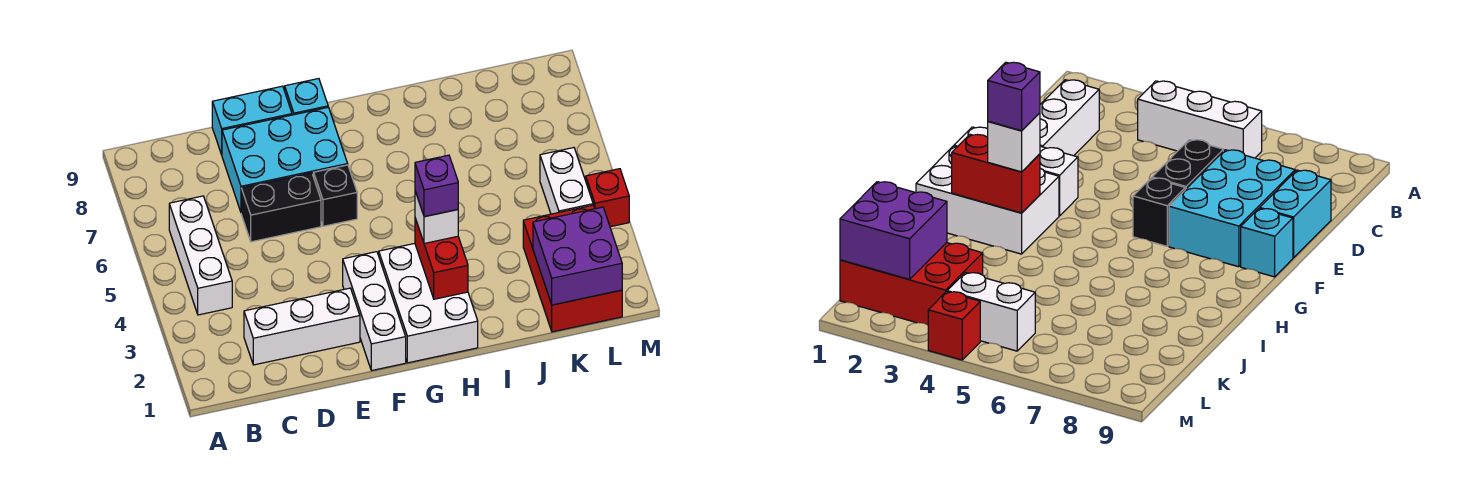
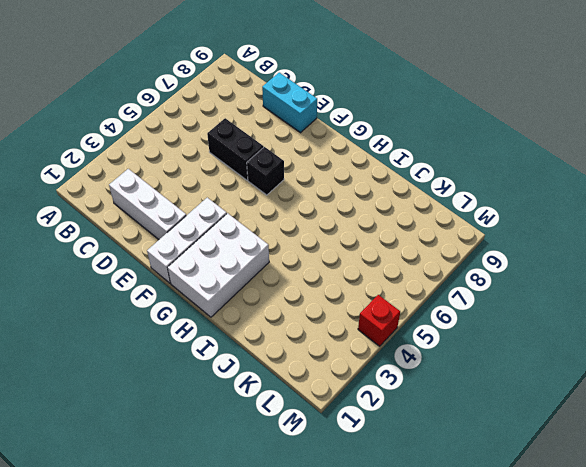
none -> white brick B4:B6 level 1
none -> cyan brick D7:F8 level 1
none -> cyan brick F9 level 1

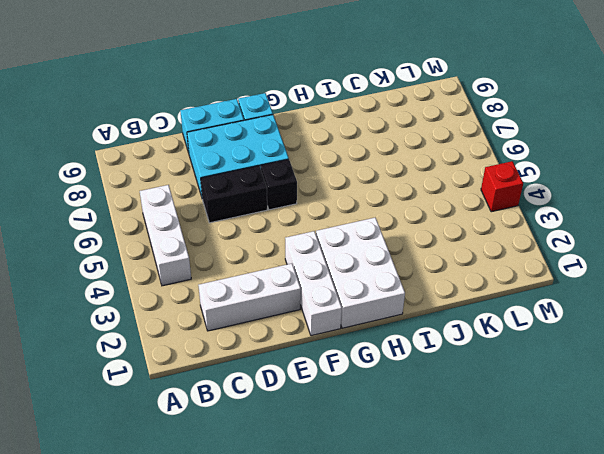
none -> red brick K1:L3 level 1
none -> white brick L4:L5 level 1
none -> red brick H2:H3 level 2

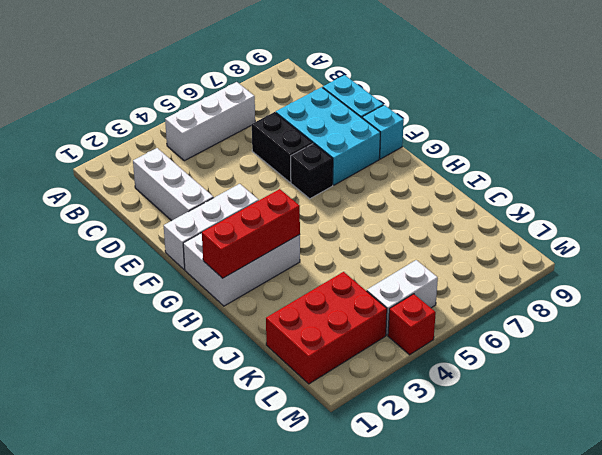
red brick H1:H3 level 2 -> red brick H2:H3 level 2
none -> purple brick K1:L2 level 2
none -> white brick H3 level 3
none -> purple brick H3 level 4

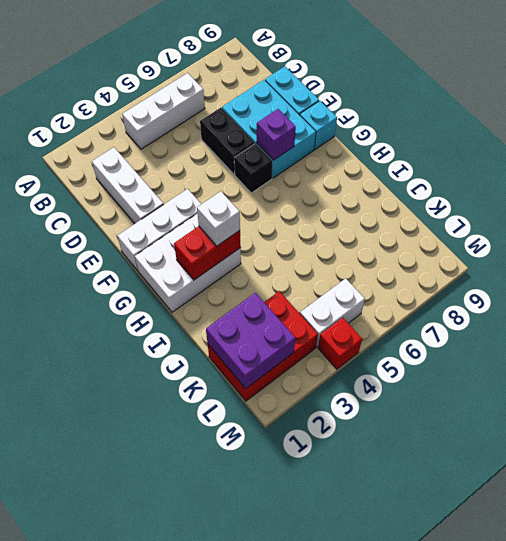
purple brick F7 level 2 -> purple brick H3 level 4

